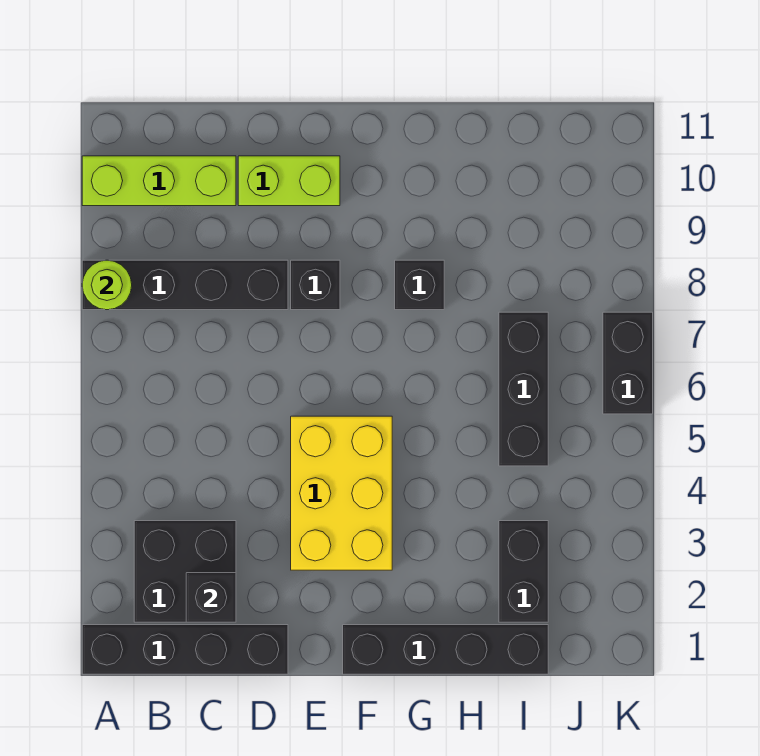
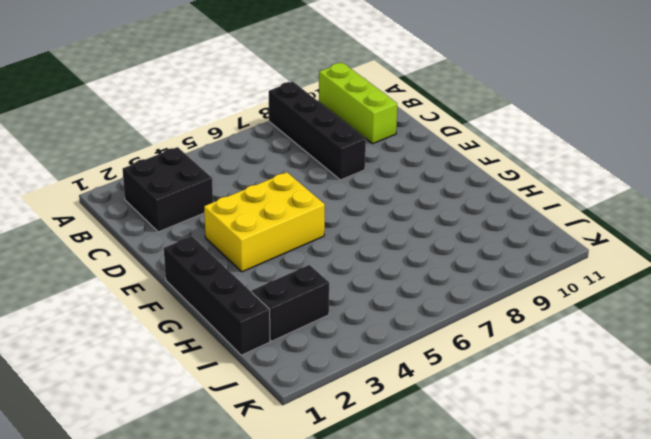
none -> black brick A1:D1 level 1
none -> lime brick D10:E10 level 1
none -> black brick E8 level 1

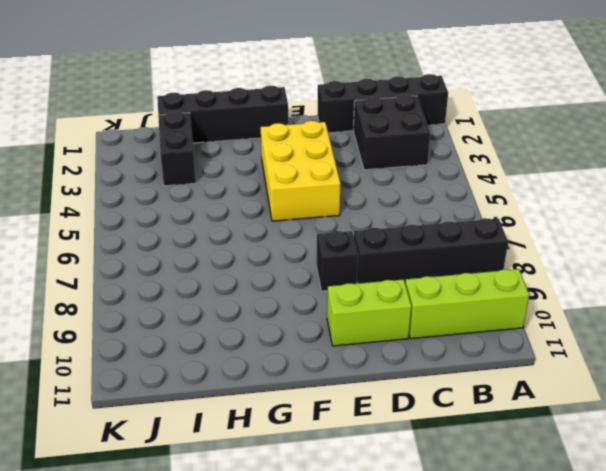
none -> black brick G8 level 1
none -> black brick I5:I7 level 1
none -> black brick K6:K7 level 1

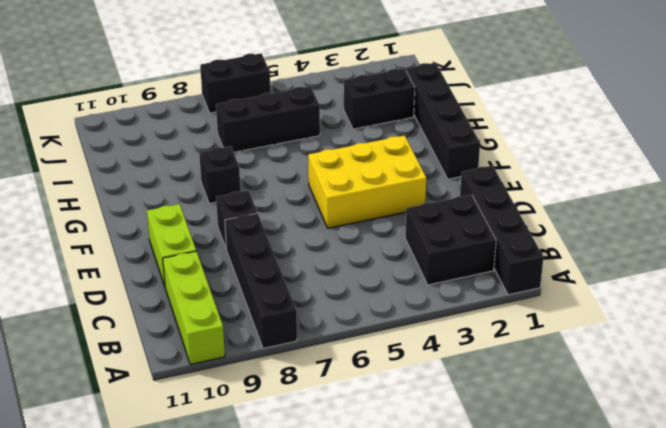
none -> lime round brick A8 level 2
none -> black brick C2 level 2

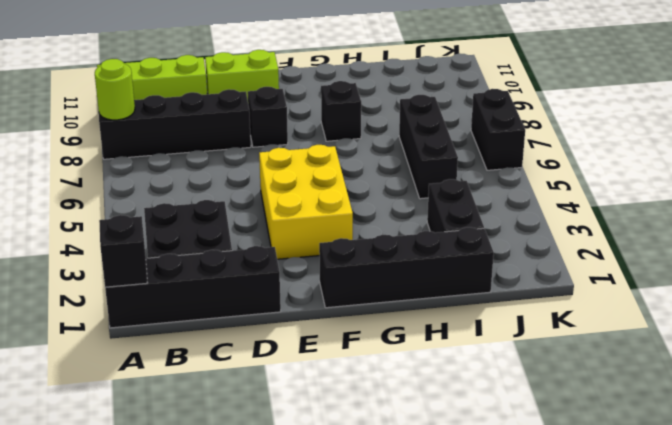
black brick A1 level 2 -> black brick C2 level 2

